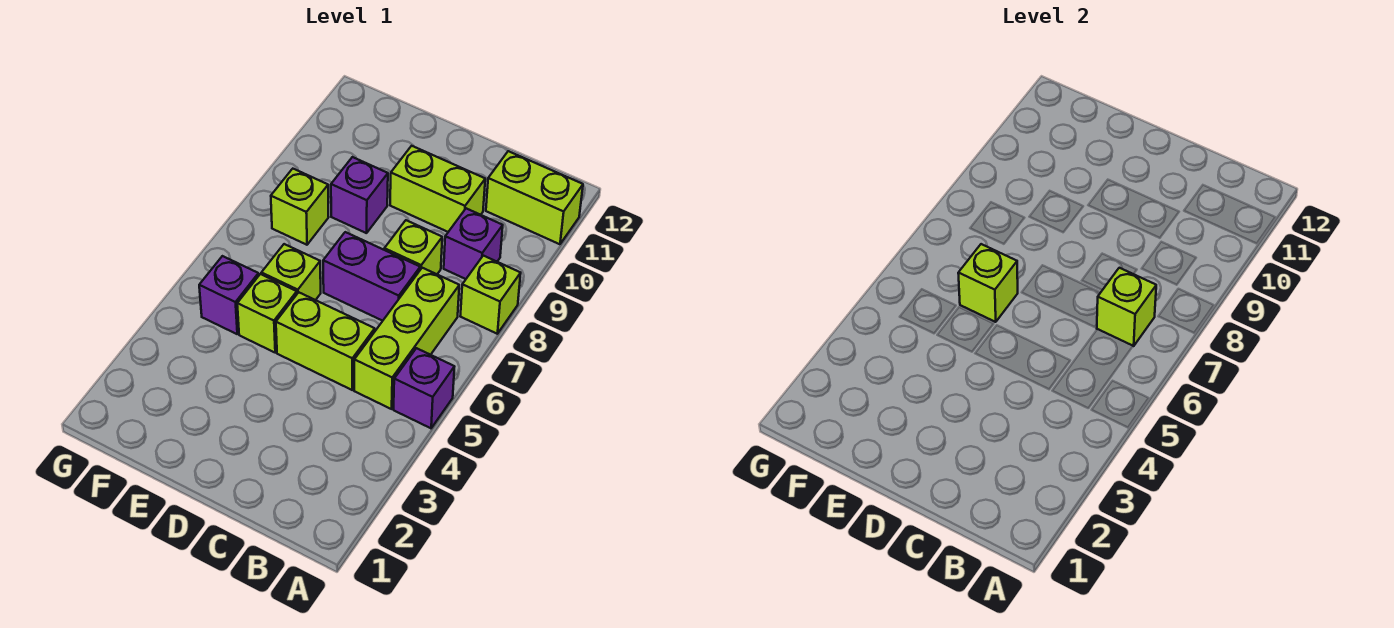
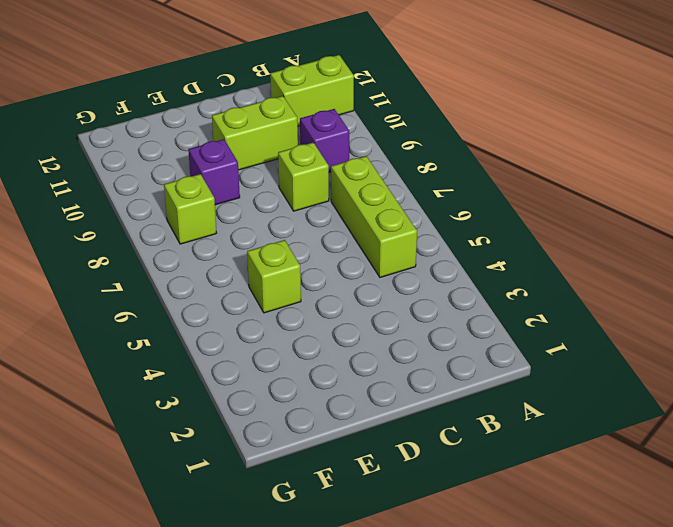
none -> purple brick A5 level 1
none -> lime brick A8 level 1
none -> lime brick C5:D5 level 1

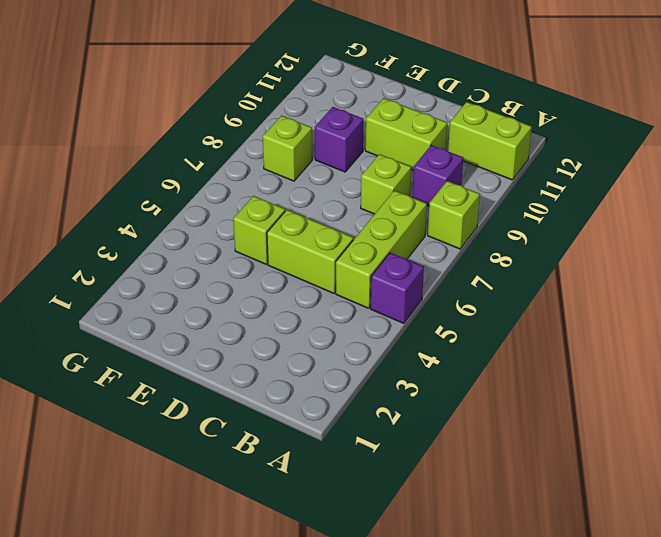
none -> purple brick C7:D7 level 1
none -> lime brick E6 level 1
none -> purple brick F5 level 1

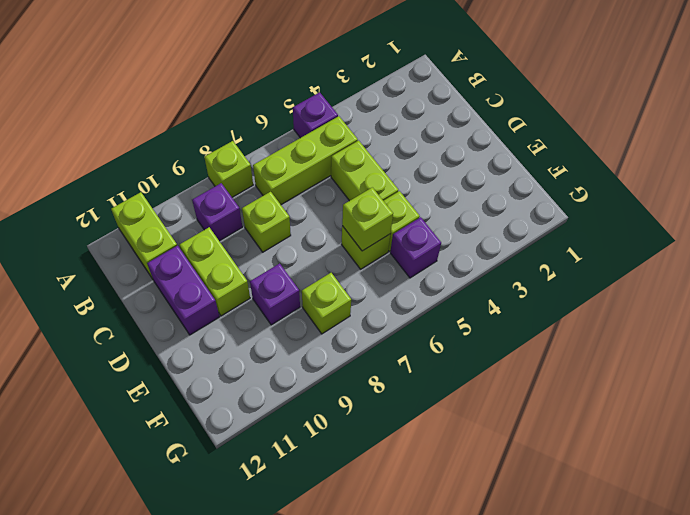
purple brick C11:D11 level 1 -> purple brick C7:D7 level 1
none -> lime brick B7 level 2

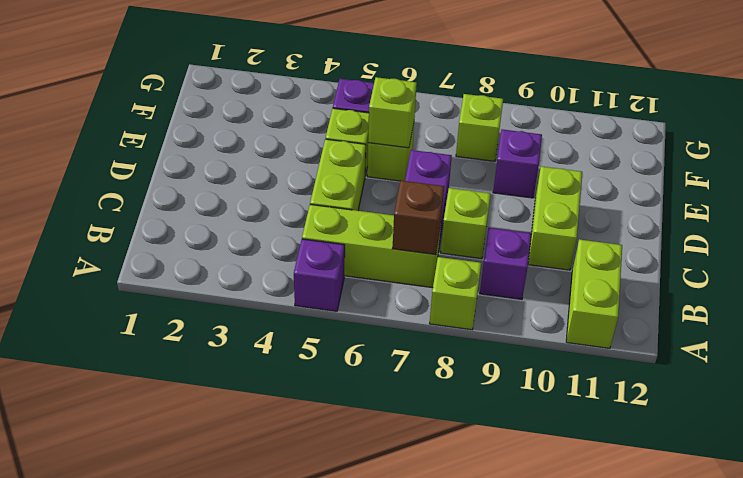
brown brick B7 level 2 -> lime brick B7 level 2

